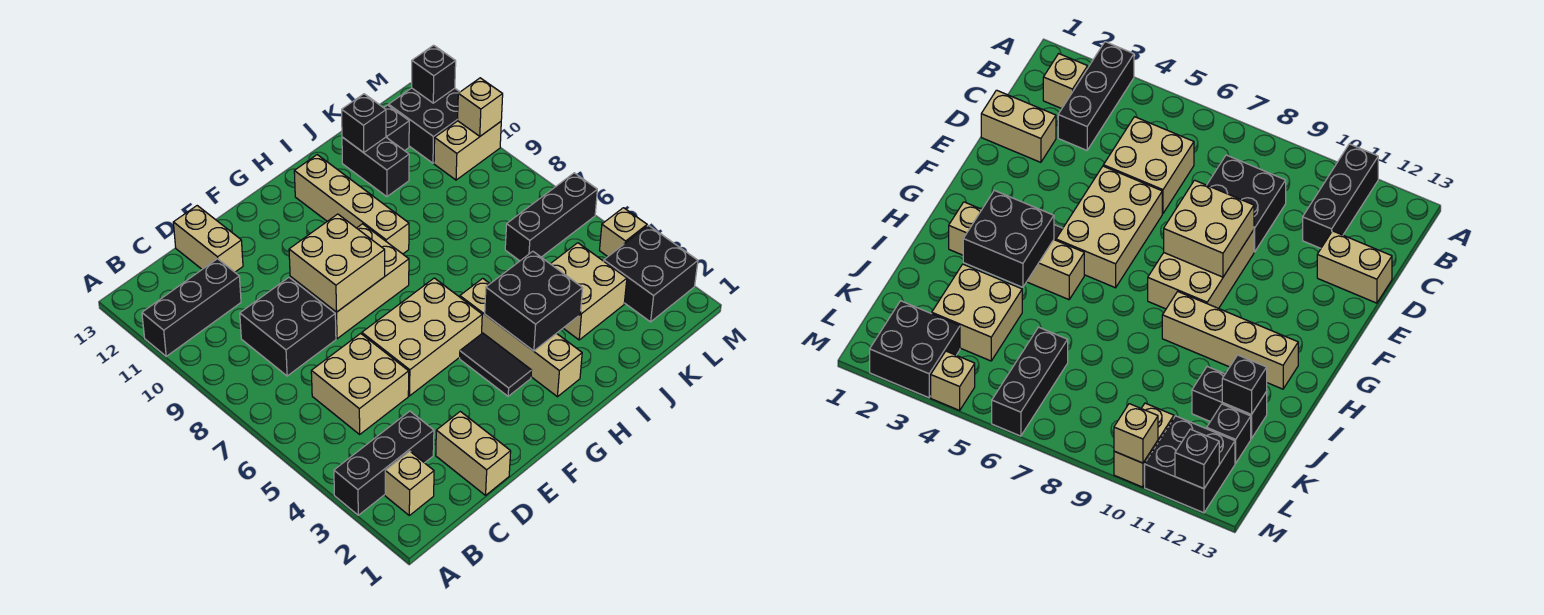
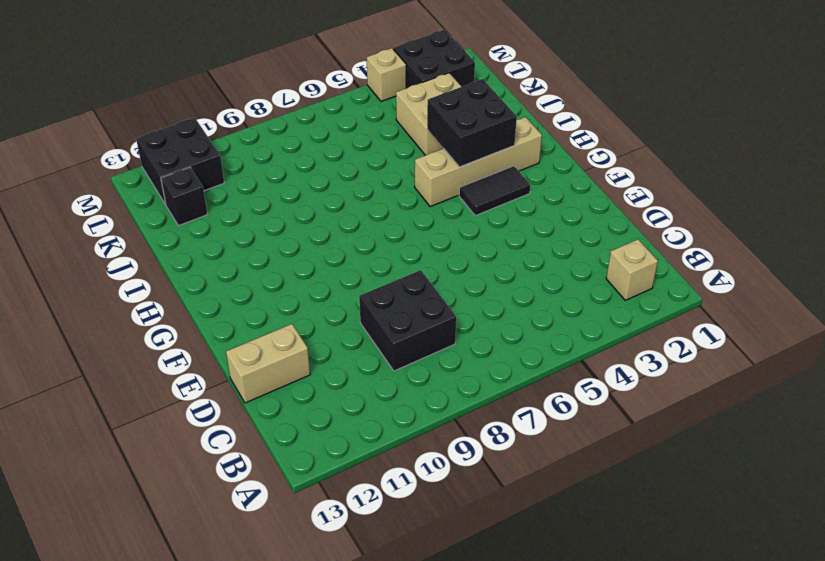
none -> black brick A3:C3 level 1
none -> black brick A11:C11 level 1
none -> tan brick C5:D6 level 1

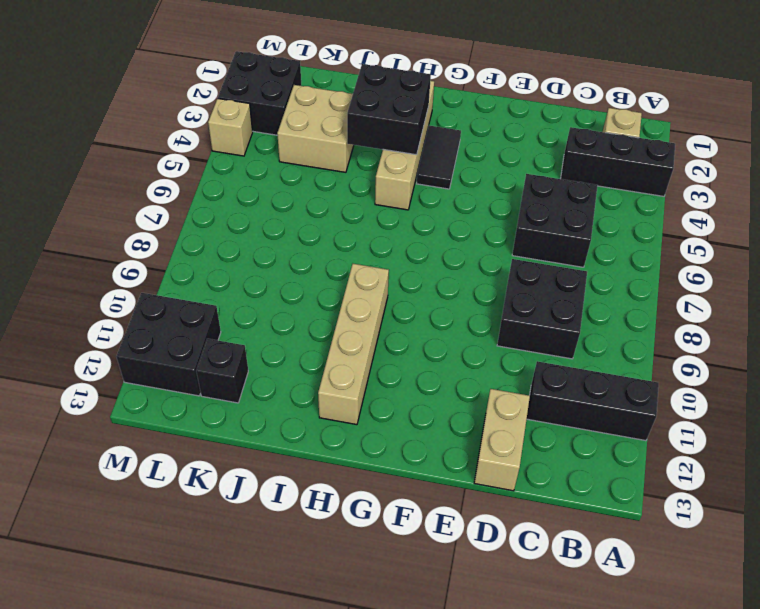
black brick C5:D6 level 1 -> tan brick C5:D6 level 1
none -> tan brick D1:D2 level 1
none -> tan brick E5:G6 level 1
none -> tan brick E8:G9 level 1

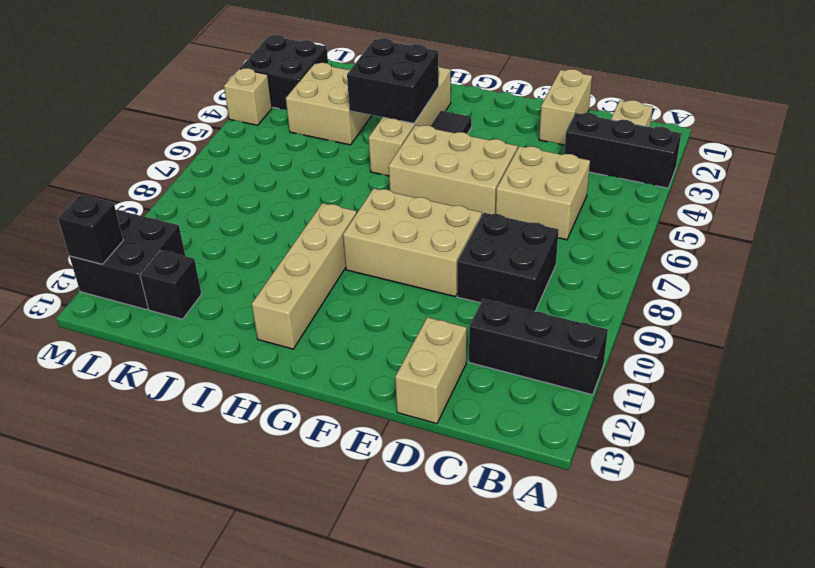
none -> black brick J11:J12 level 1
none -> black brick K6:M6 level 1
none -> tan brick L10:M10 level 1

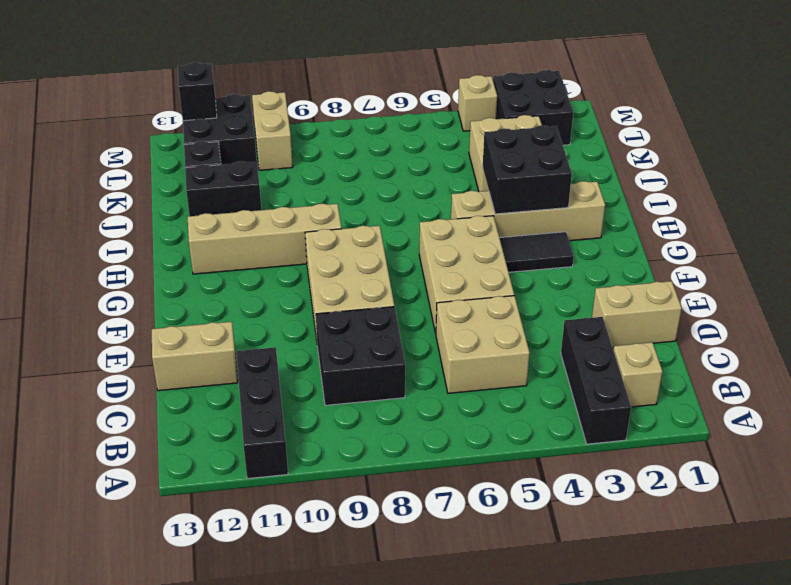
none -> black brick K6:M6 level 1
none -> tan brick E8:F9 level 2
none -> black brick J12 level 2

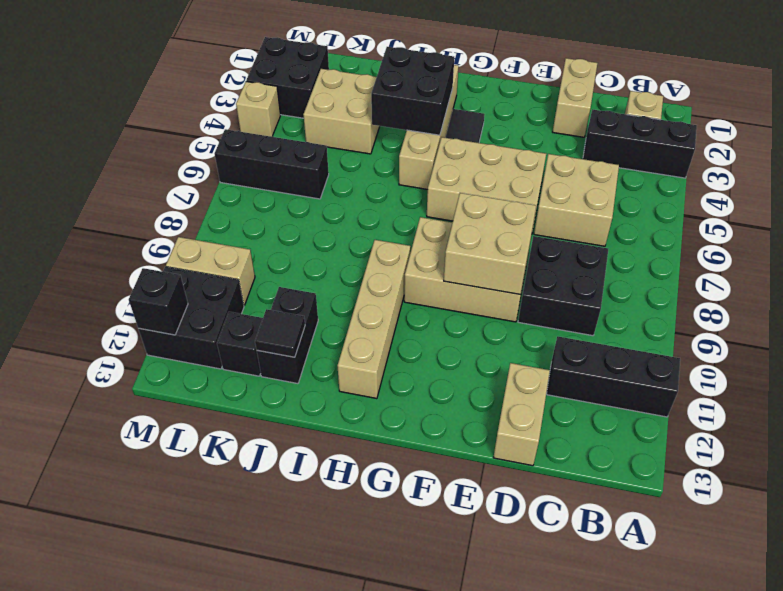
black tile J12 level 2 -> black brick J12 level 2
none -> tan brick M10 level 2

